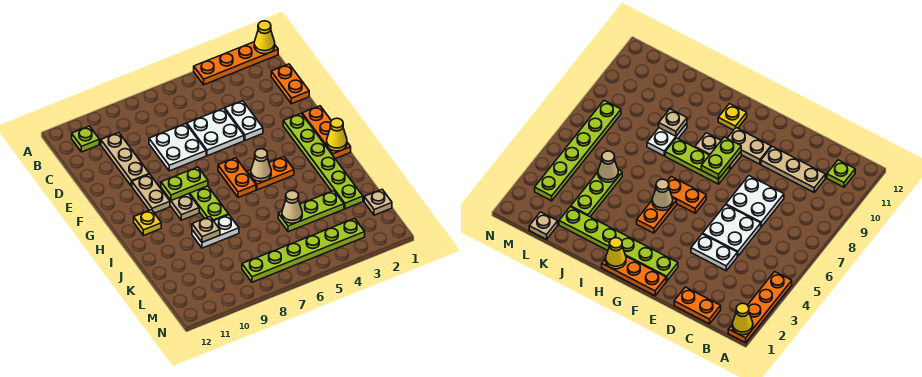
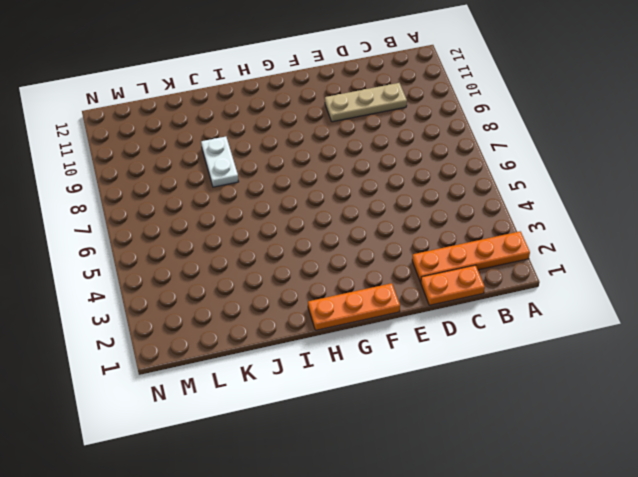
orange plate A2:D2 level 1 -> orange plate A1:A4 level 1
none -> lime plate B11 level 1
none -> white plate D4:E4 level 1
none -> white plate D5:E6 level 1

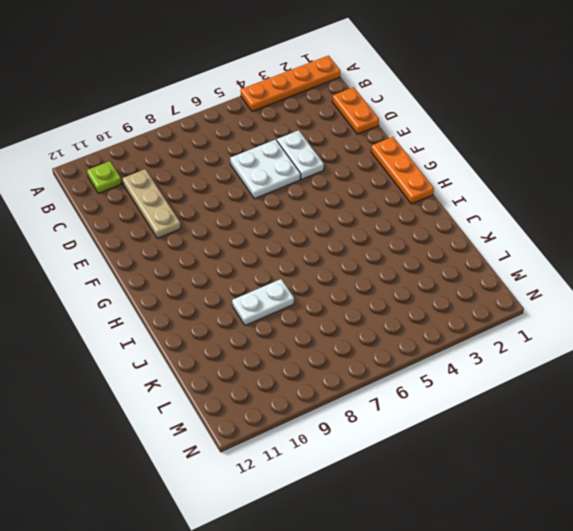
none -> white plate D7:E8 level 1
none -> lime plate F2:K2 level 1
none -> tan plate F10:G10 level 1

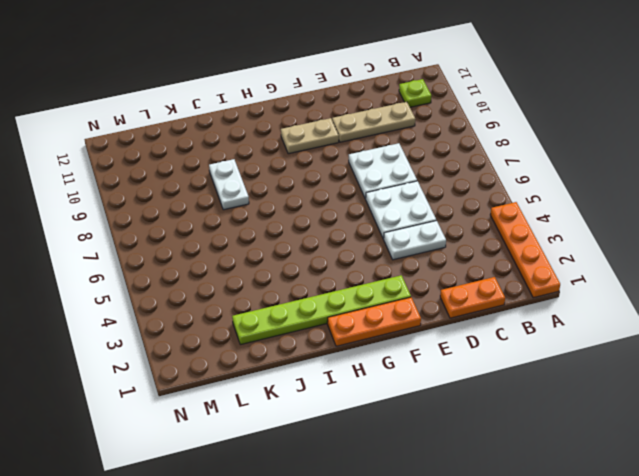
none -> orange plate G6:H6 level 1
none -> lime plate G8:I8 level 1
none -> tan plate G9:H9 level 1

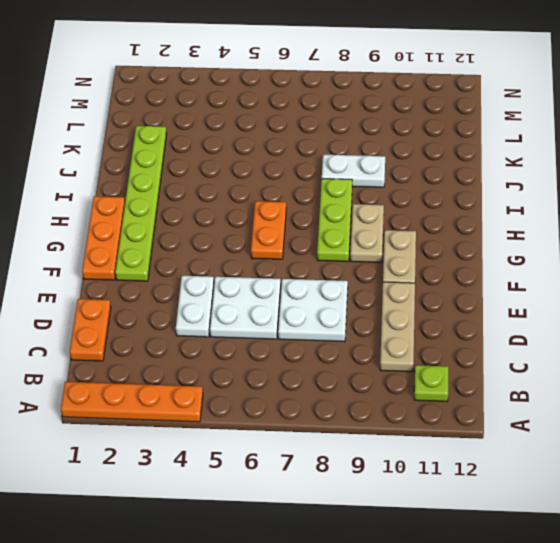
none -> orange plate H4:H5 level 1
none -> yellow plate H11 level 1
none -> lime plate K3:K5 level 1

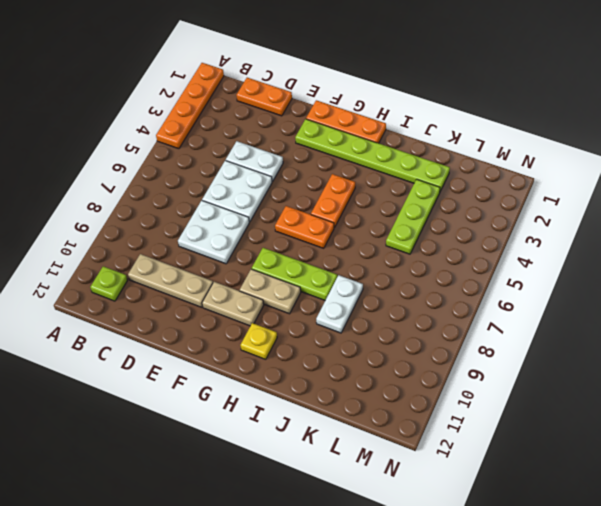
none -> tan plate L1 level 1
none -> lime plate M3:M8 level 1
none -> yellow cone A1 level 2

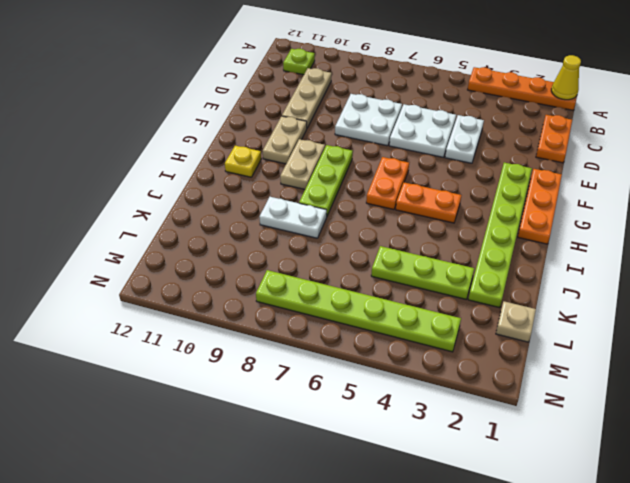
none -> lime plate G8:G9 level 2
none -> yellow cone H1 level 2
none -> tan cone H5 level 2

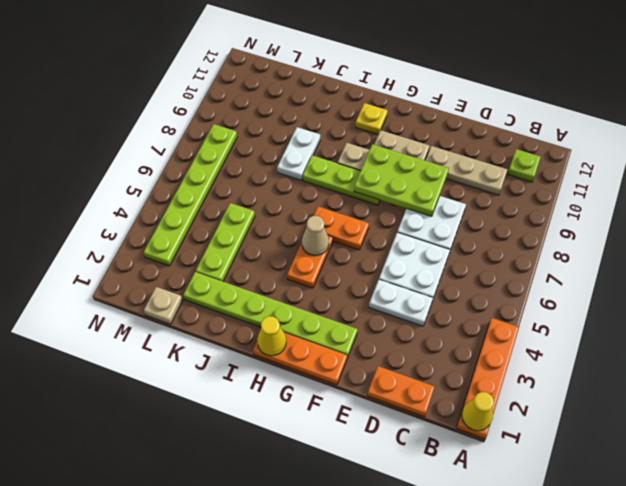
lime plate E8:G9 level 2 -> lime plate G8:G9 level 2
none -> tan plate J9 level 2
none -> tan cone K5 level 2

